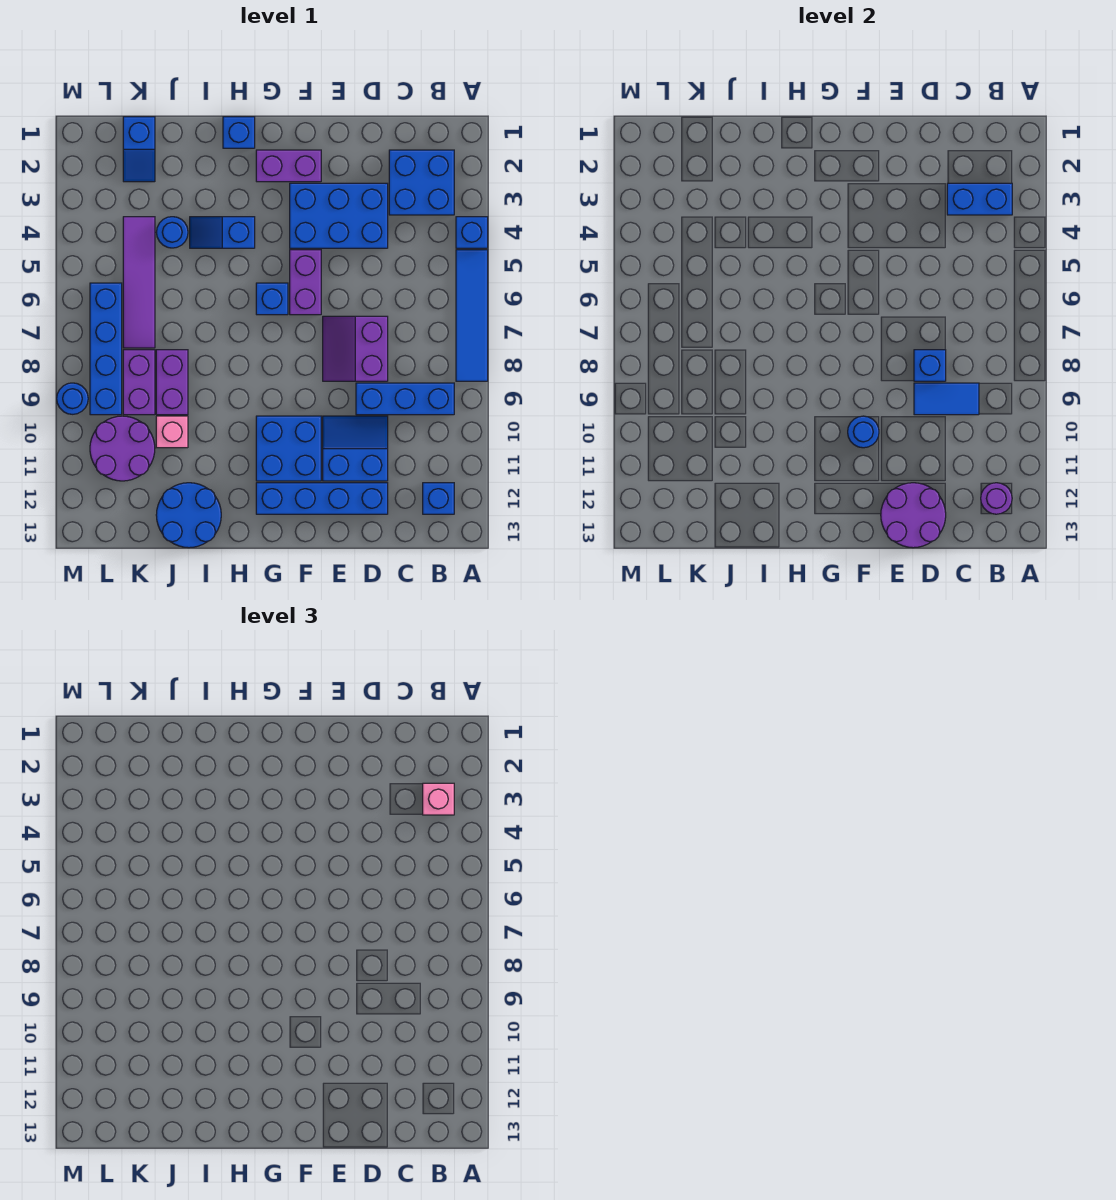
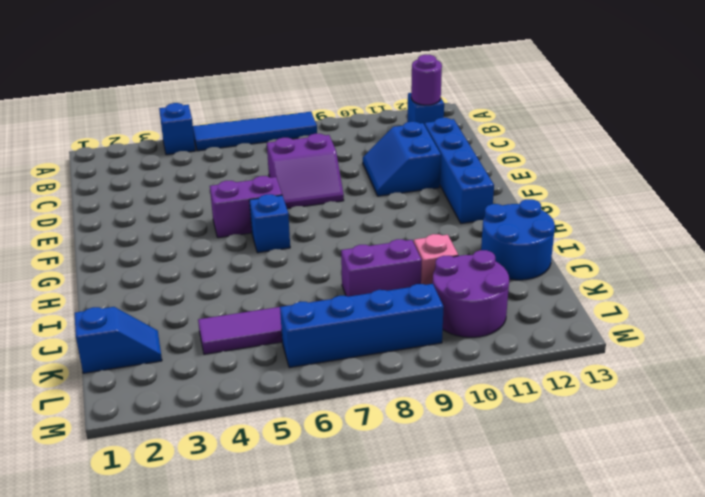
none -> blue brick B2:C3 level 1
none -> blue brick B9:D9 level 1
none -> blue brick D3:F4 level 1
none -> purple brick F2:G2 level 1

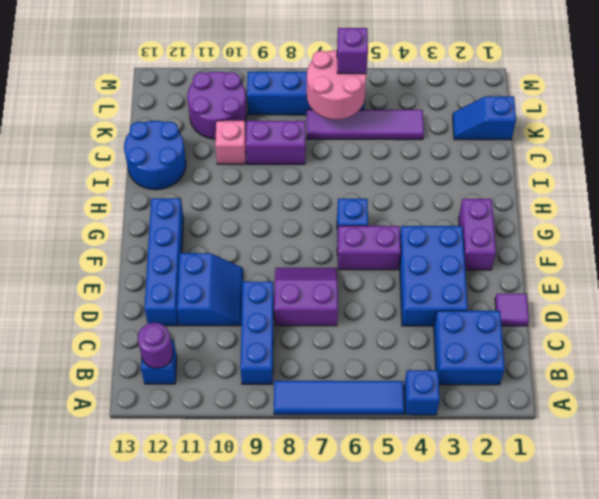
purple tile D1 level 1 -> none
pink round brick K6:L7 level 2 -> none
purple brick L6 level 3 -> none
none -> blue brick F10:G11 level 1
none -> blue brick H1 level 1
none -> blue slope H4:I4 level 1 top H
none -> blue round brick J4 level 1

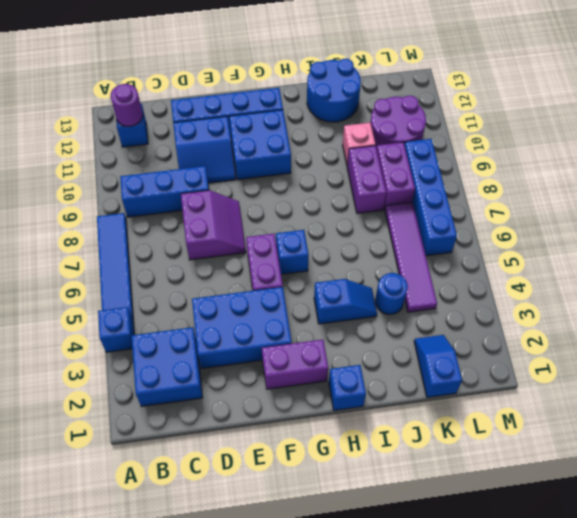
none -> blue round brick M9 level 1
none -> blue brick B3:C3 level 2
none -> blue tile C9:D9 level 2
none -> blue brick D8 level 2

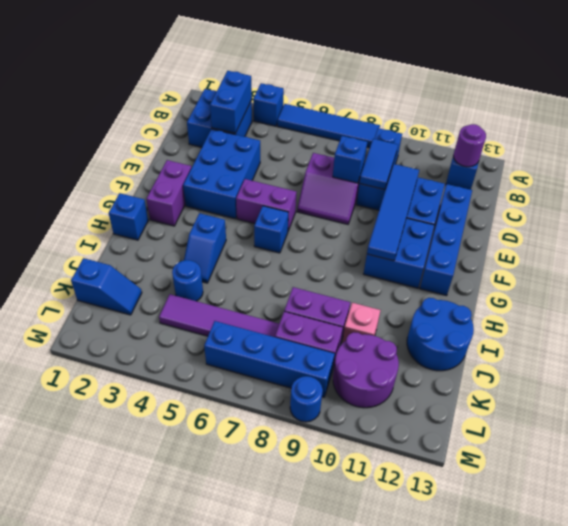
blue tile D10:G10 level 2 -> blue round brick F10 level 2
none -> purple round brick D12:E13 level 2
none -> pink brick B3 level 3

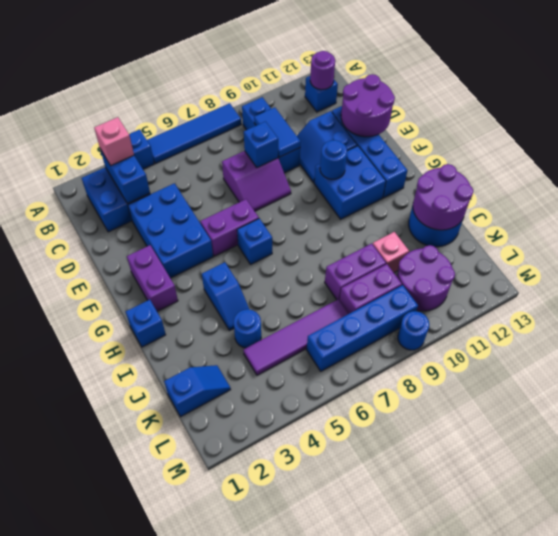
purple round brick I12:J13 level 2 -> none

